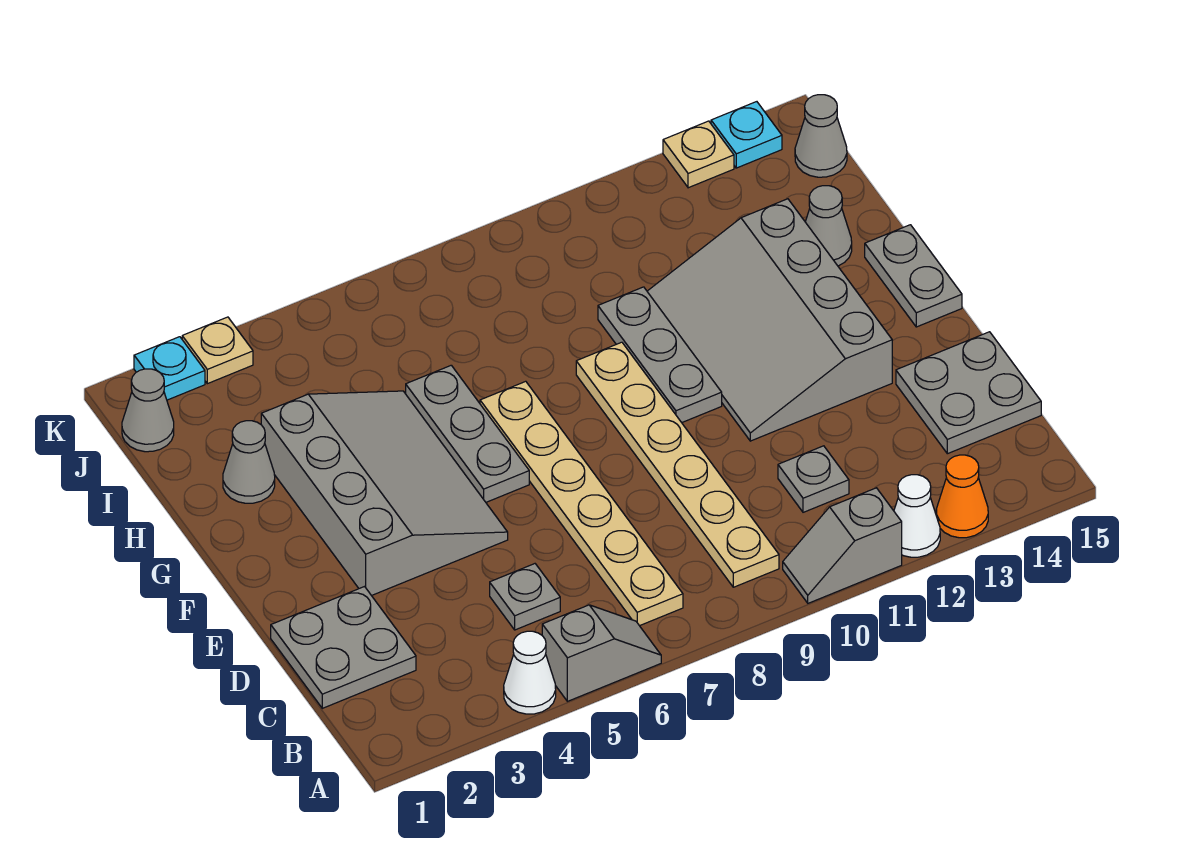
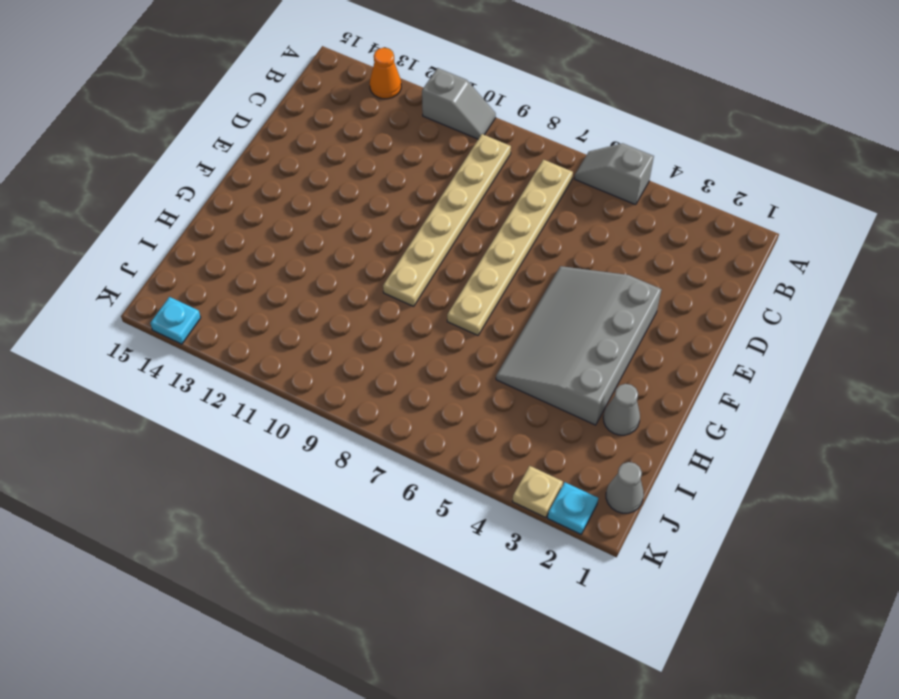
none -> white cone A4 level 1
none -> white cone A12 level 1
none -> grey plate C1:D2 level 1

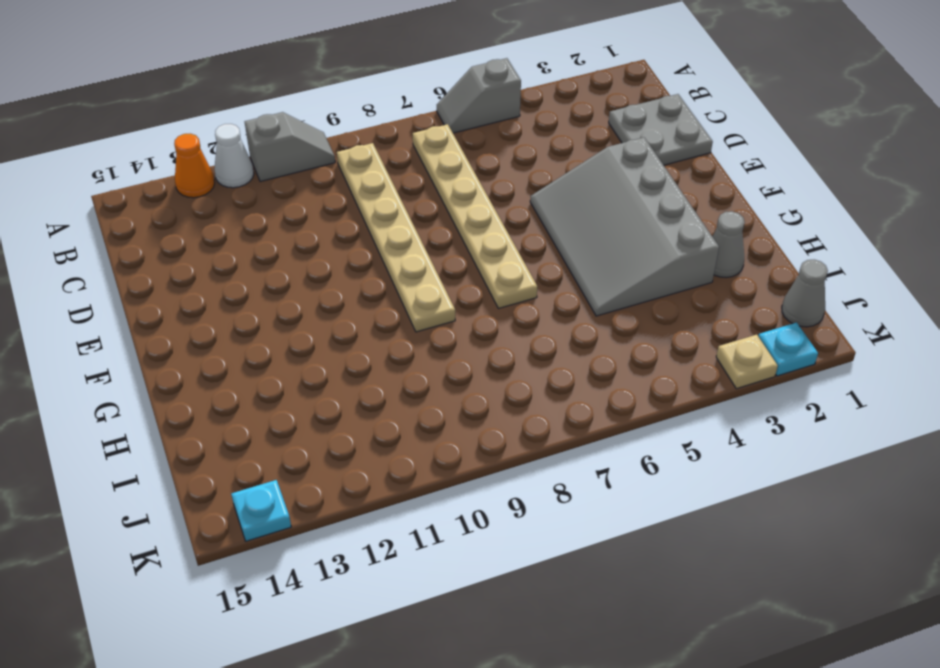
none -> white cone A4 level 1
none -> grey plate C5 level 1
none -> grey plate C11 level 1

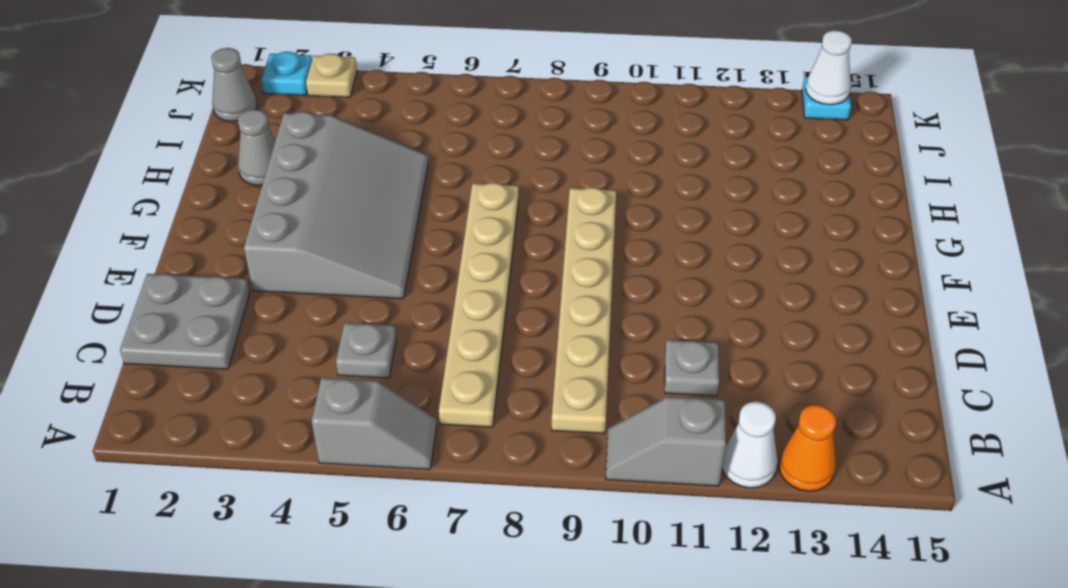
white cone K14 level 2 -> white cone A4 level 1
none -> grey plate C14:D15 level 1
none -> grey slope E11:H13 level 1 top 13
none -> grey plate F6:H6 level 1

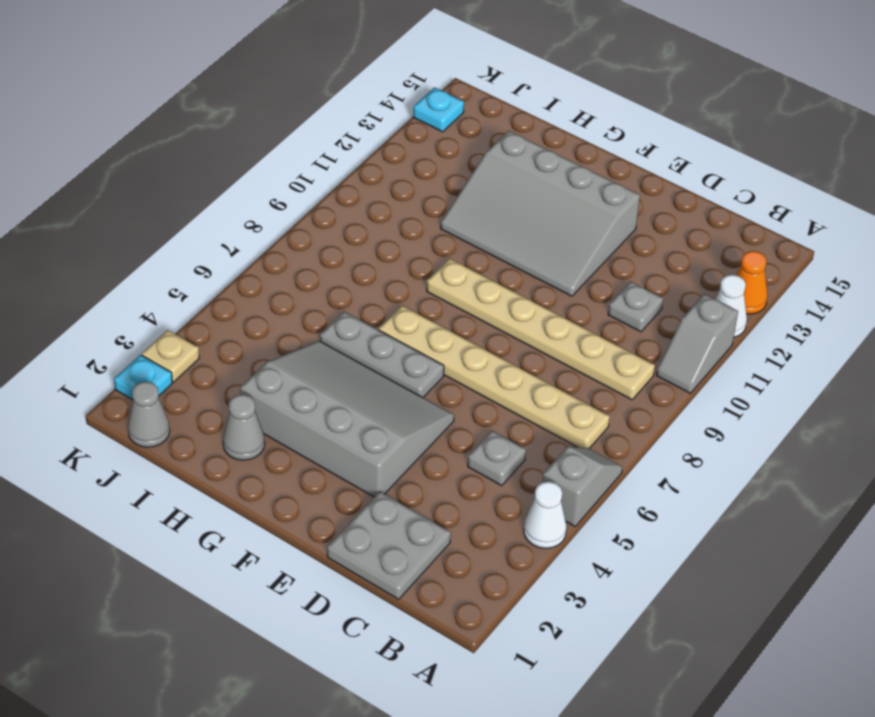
none -> grey plate C14:D15 level 1
none -> grey plate F10:H10 level 1
none -> grey plate F15:G15 level 1

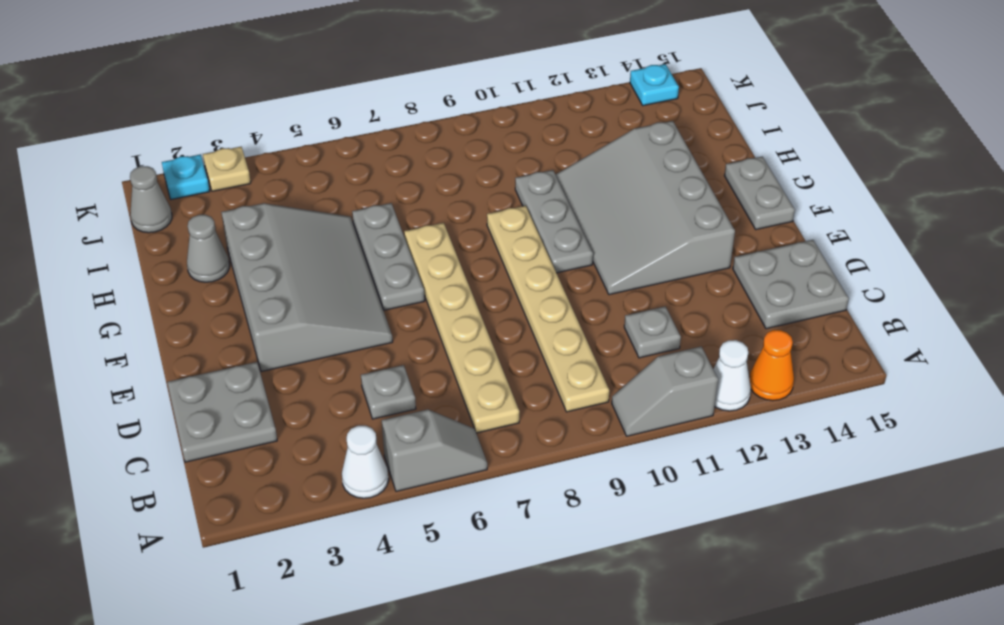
none -> grey cone H14 level 1
none -> grey cone J15 level 1
none -> tan plate K13 level 1

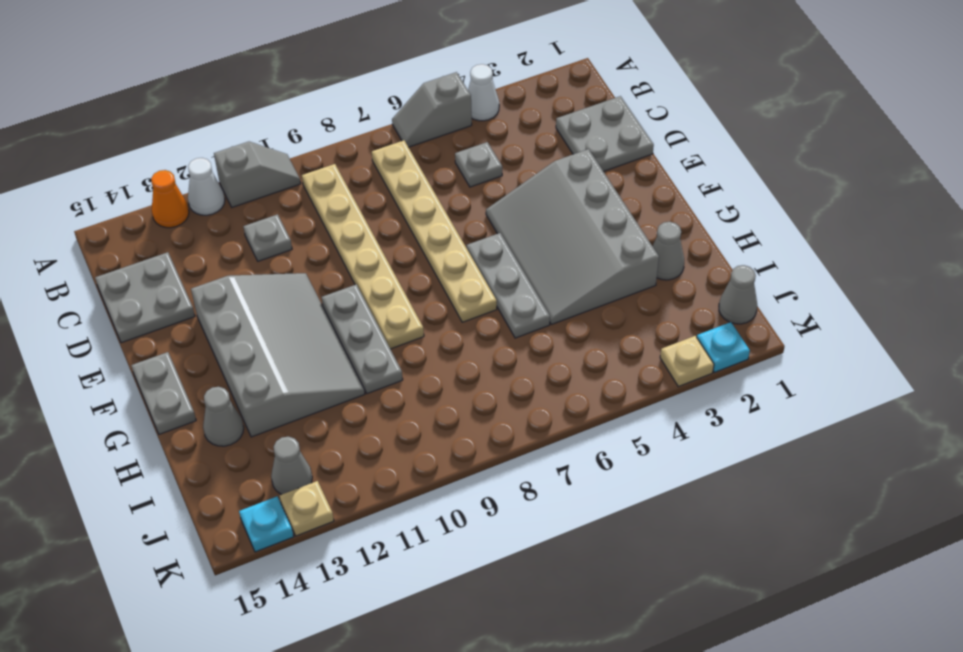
grey cone J13 level 1 -> grey cone J15 level 1

